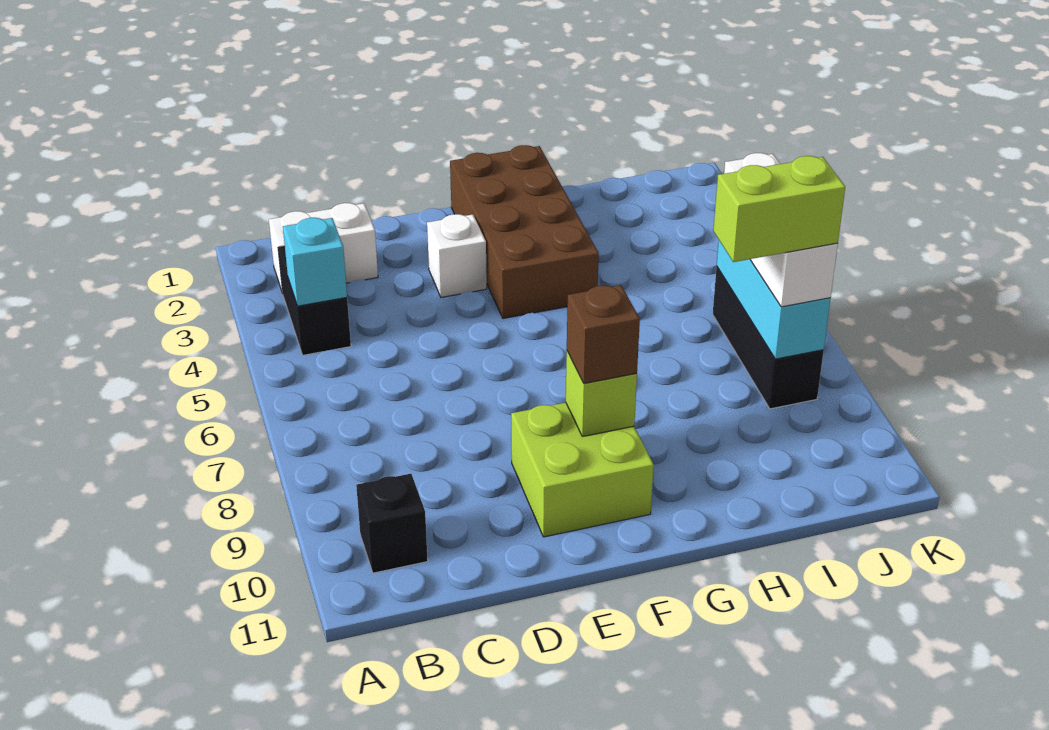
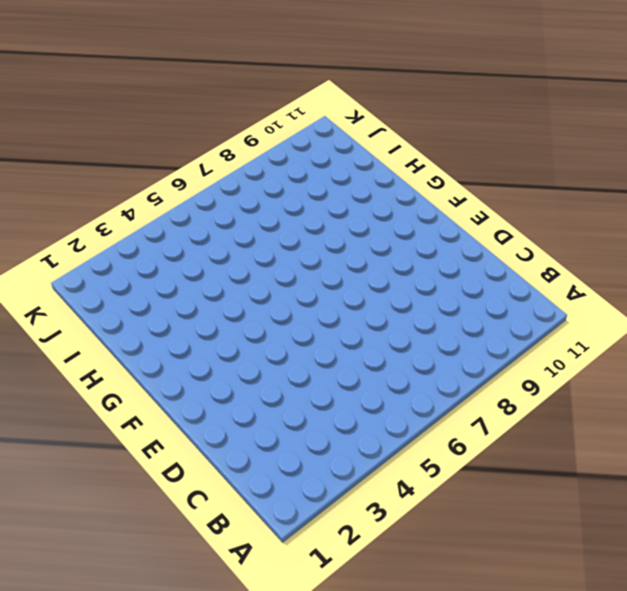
none -> white brick B2:C2 level 1
none -> black brick B3:B4 level 1
none -> black brick B10 level 1

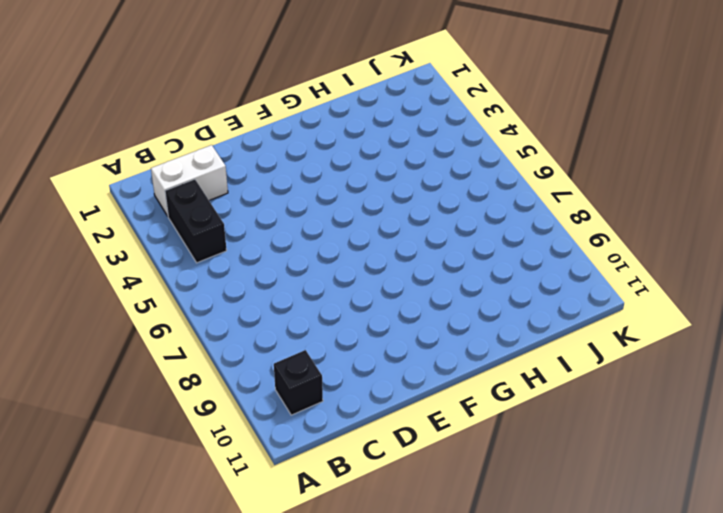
none -> white brick E3 level 1
none -> lime brick E9:F10 level 1
none -> brown brick F1:G4 level 1

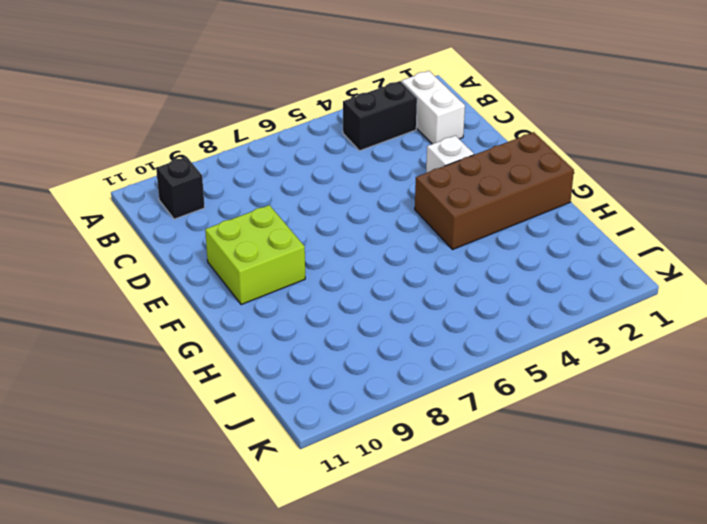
none -> black brick J6:J8 level 1
none -> cyan brick B4 level 2
none -> lime brick F9 level 2

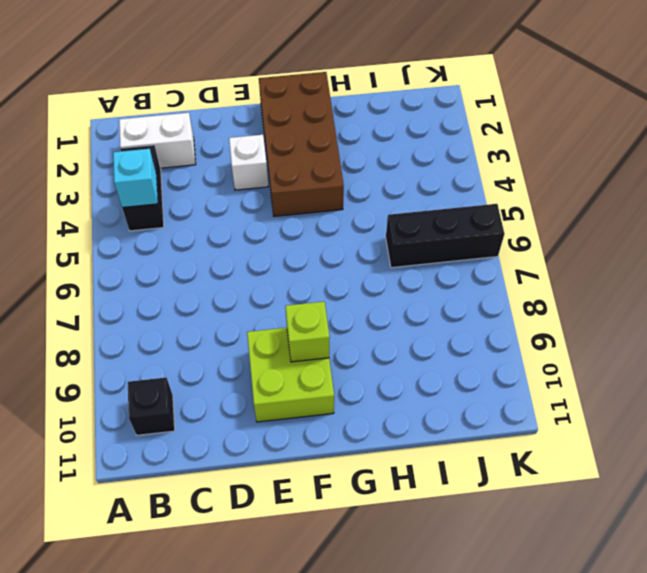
black brick I6:K6 level 1 -> black brick J6:J8 level 1
none -> cyan brick J6:J8 level 2
none -> brown brick F9 level 3
none -> white brick J6:J8 level 3

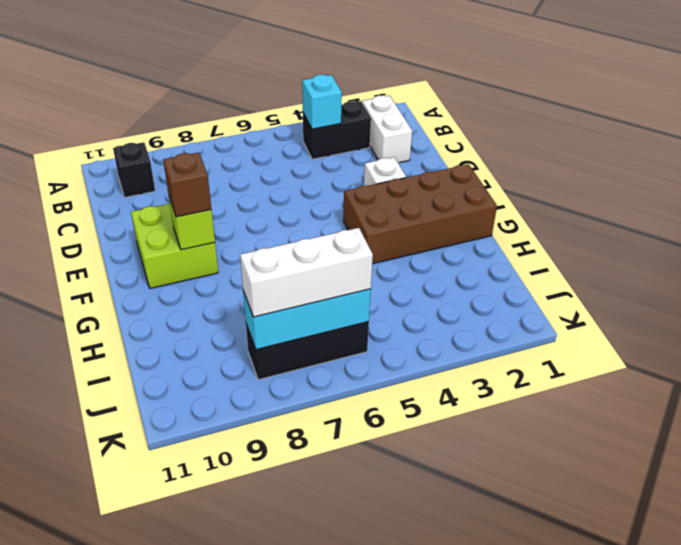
none -> lime brick I8:J8 level 4

